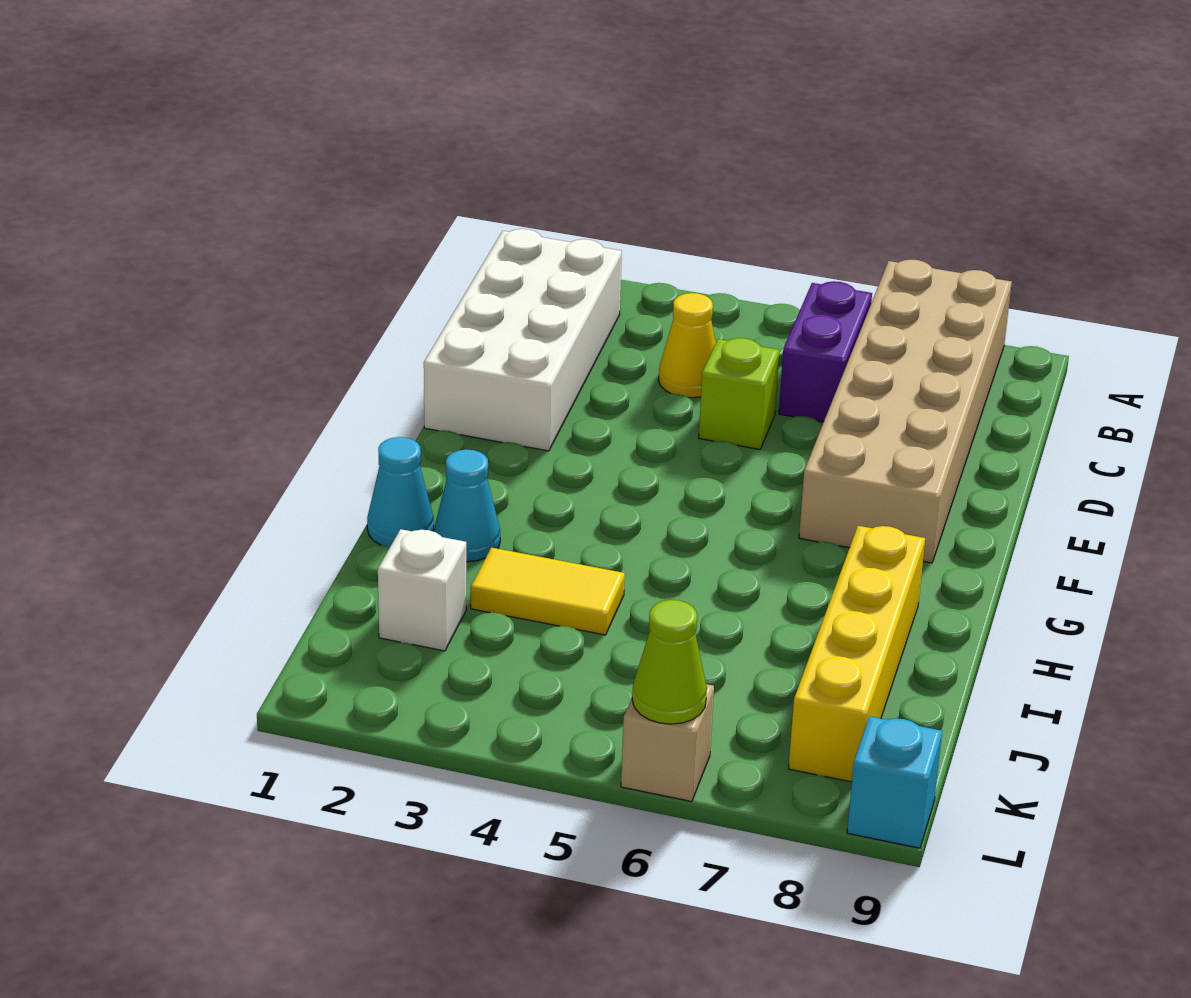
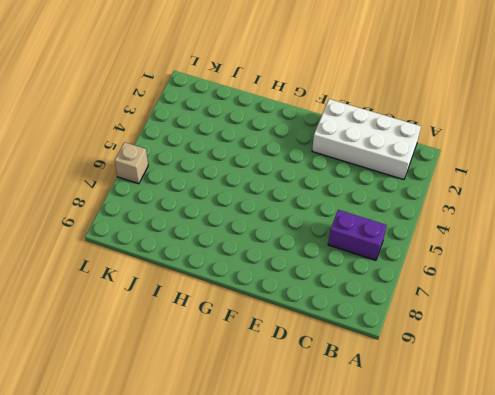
none -> tan brick A7:F8 level 1
none -> yellow cone C4 level 1
none -> lime brick D5 level 1

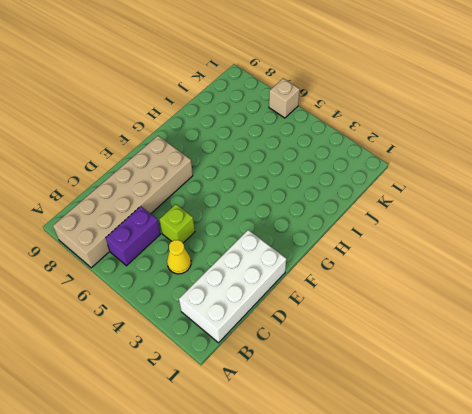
none -> cyan cone H1 level 1
none -> cyan cone H2 level 1
none -> yellow brick H8:K8 level 1

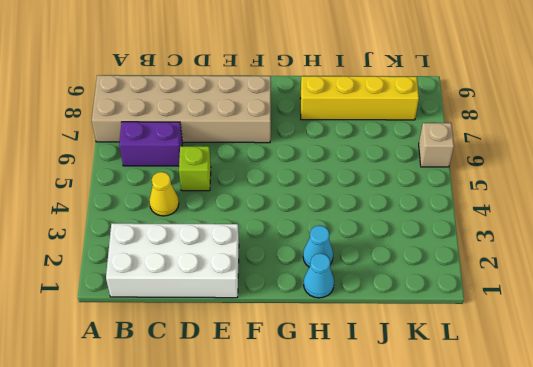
none -> yellow tile I3:I4 level 1
none -> white brick J2 level 1
none -> cyan brick L9 level 1

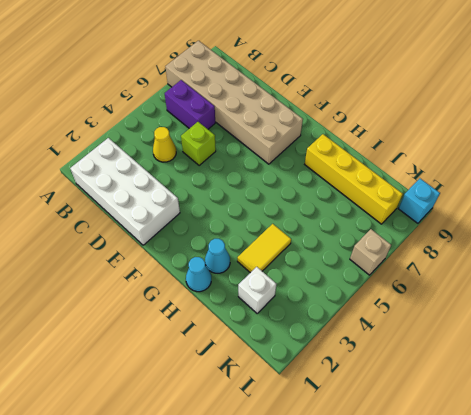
none -> lime cone L6 level 2

